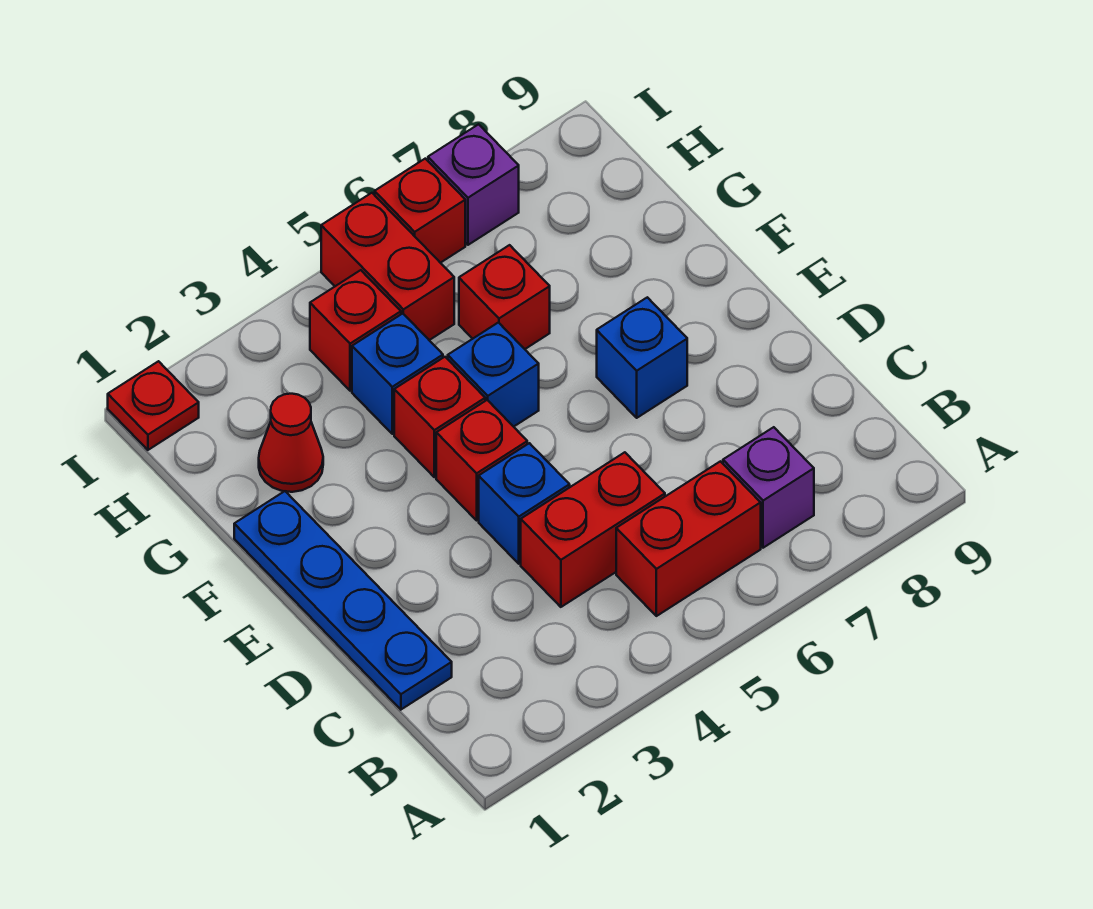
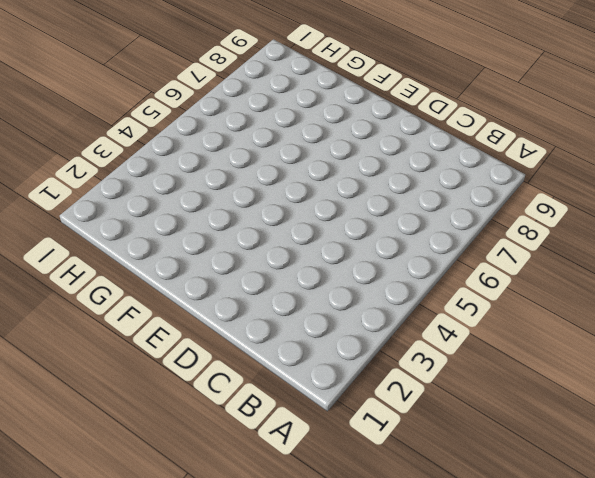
none -> red brick B5:B6 level 1
none -> purple brick B7 level 1
none -> blue plate C1:F1 level 1

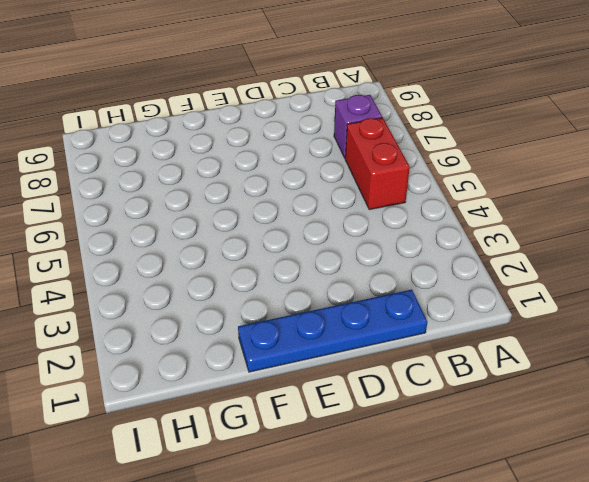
none -> red brick C4:C5 level 1
none -> blue brick D4 level 1
none -> red brick E4 level 1

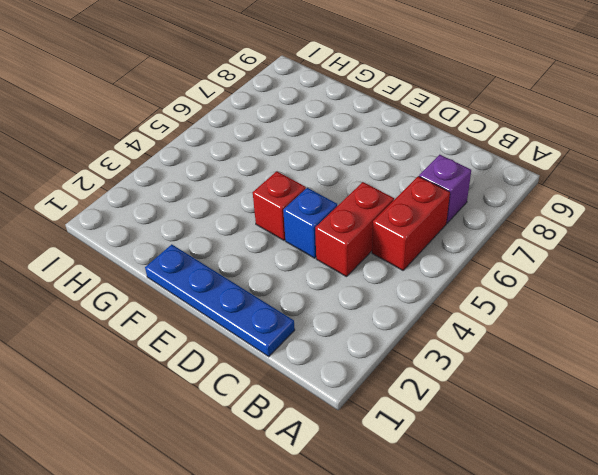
none -> blue brick E7 level 1
none -> red brick F4 level 1
none -> blue brick F5 level 1

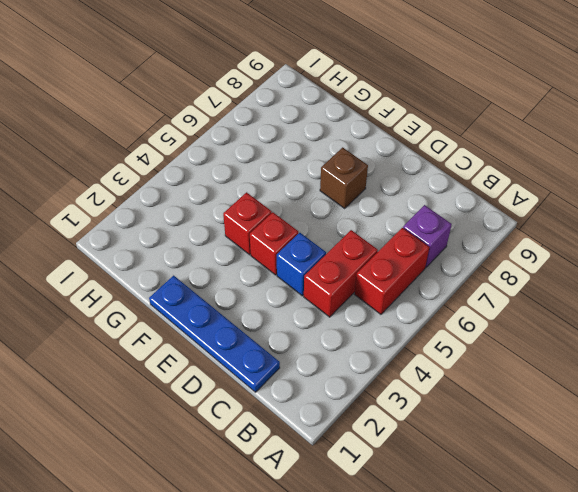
brown brick E7 level 1 -> blue brick E7 level 1
none -> blue brick F5 level 1
none -> red cone G2 level 1
none -> blue brick G4 level 1

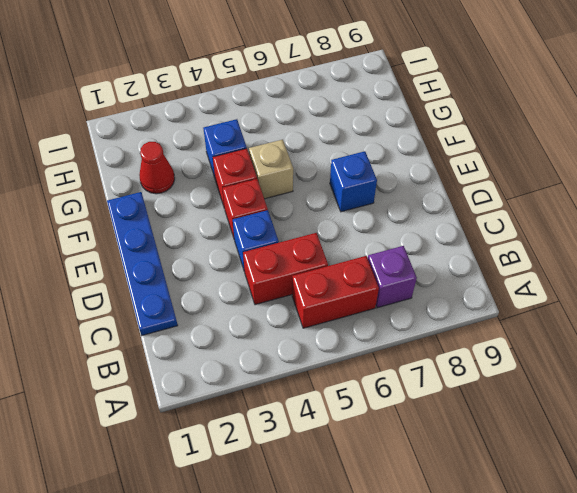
tan brick F5 level 1 -> blue brick F5 level 1
none -> red brick G6 level 1
none -> red brick H4 level 1
none -> red brick H5:I5 level 1

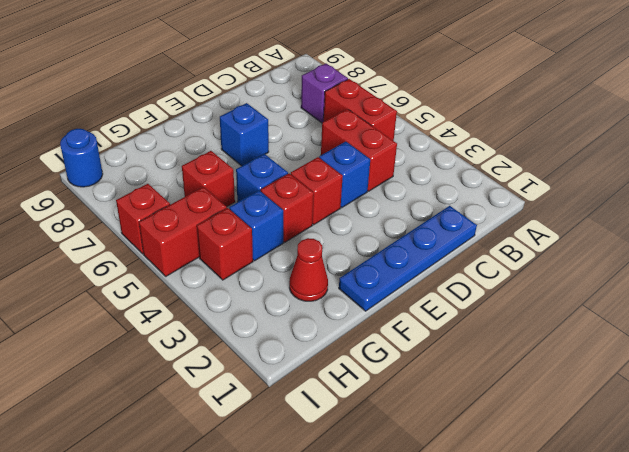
blue round brick I9 level 1 -> none
none -> red plate I1 level 1
none -> purple brick I7 level 1

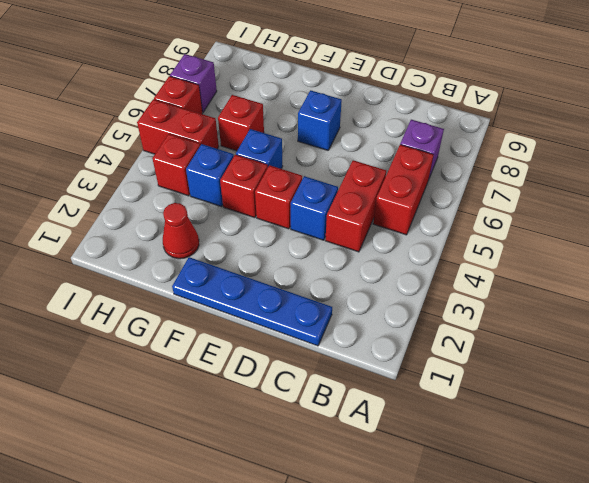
none -> red plate I1 level 1

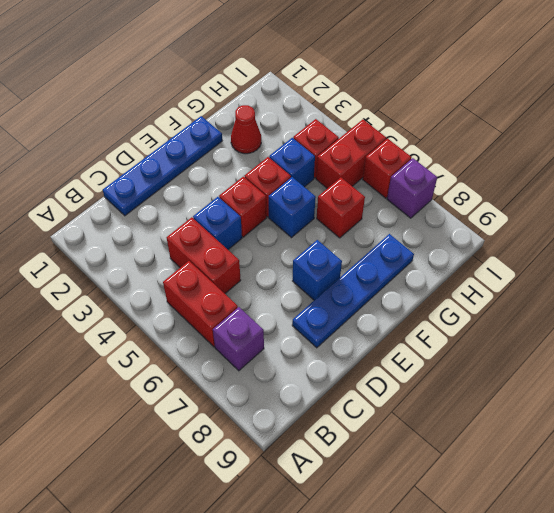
blue plate D8:G8 level 1 -> none
none -> red plate I1 level 1

